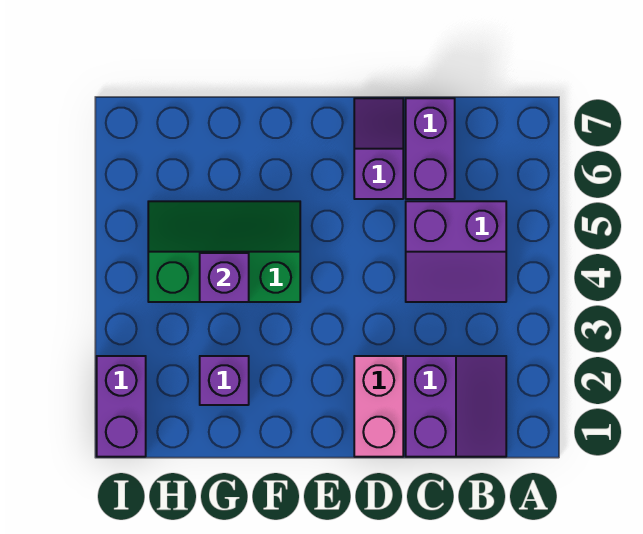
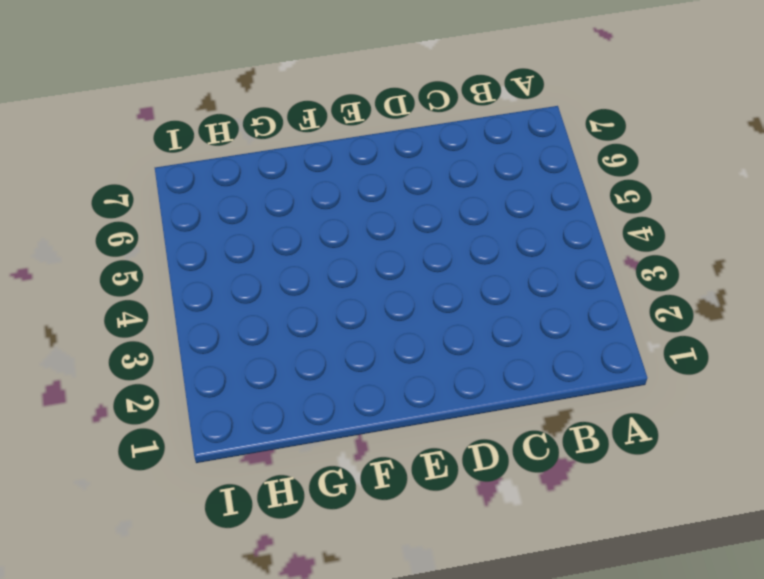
none -> purple slope B1:C2 level 1 top C
none -> purple slope B4:C5 level 1 top 5

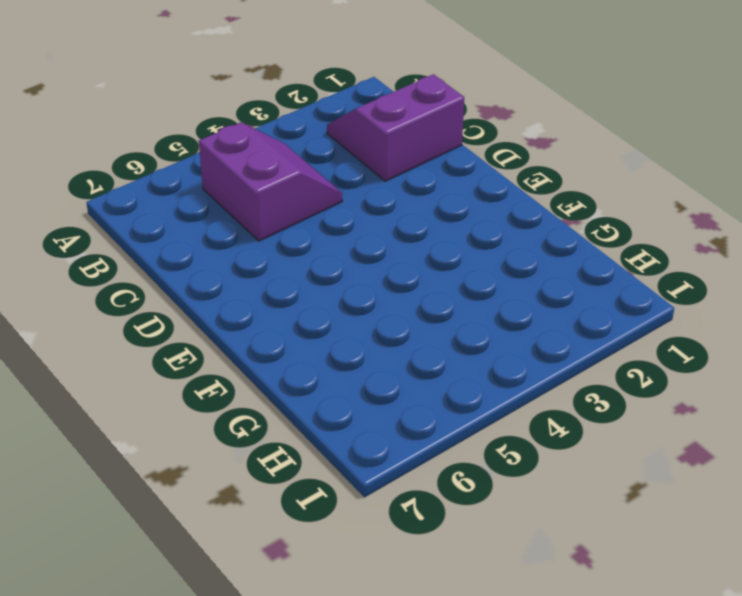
none -> purple brick C6:C7 level 1
none -> pink brick D1:D2 level 1

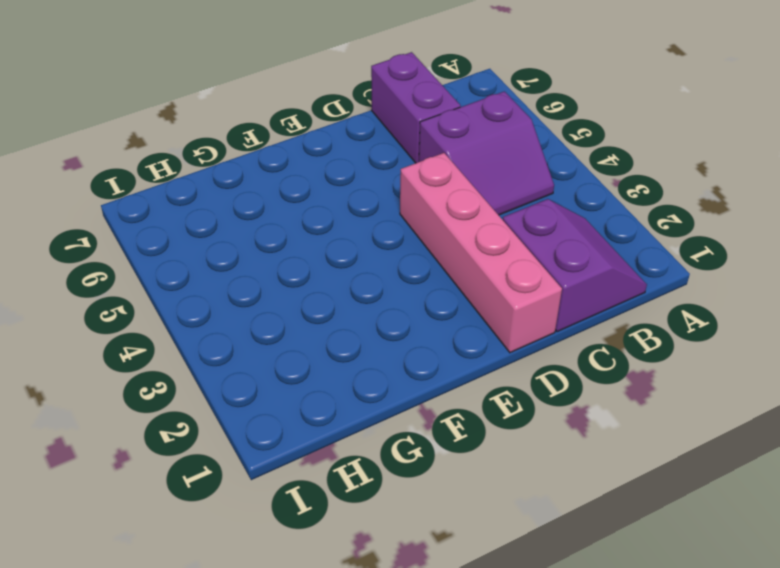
pink brick D1:D4 level 1 -> pink brick D1:D2 level 1
none -> purple slope D6:D7 level 1 top 6
none -> green slope F4:H5 level 1 top 4

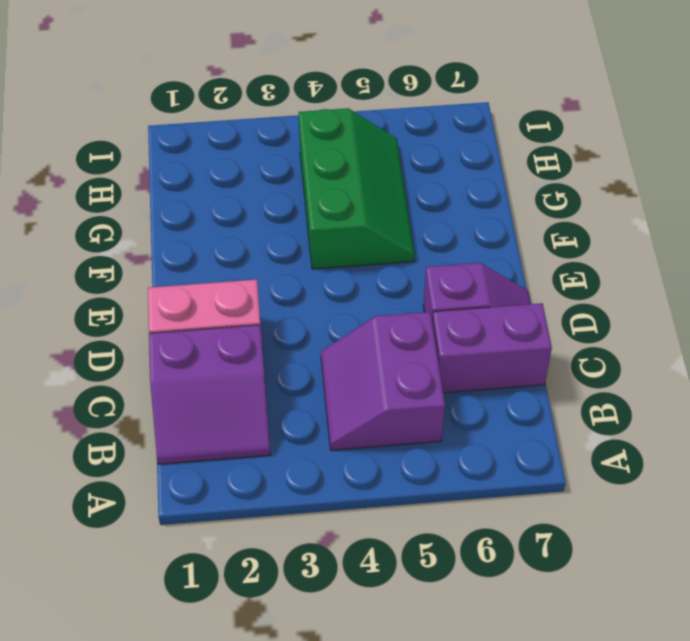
none -> purple brick G2 level 1
none -> purple brick I1:I2 level 1

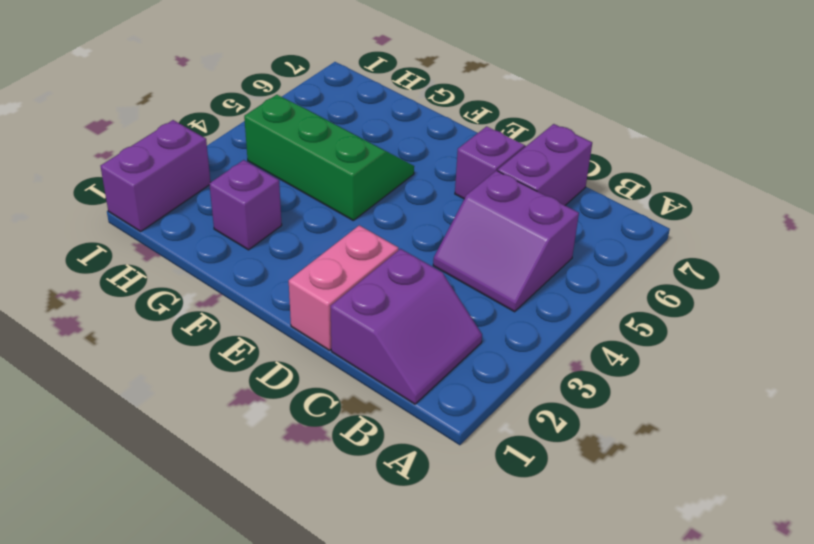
none -> purple brick G4 level 2

